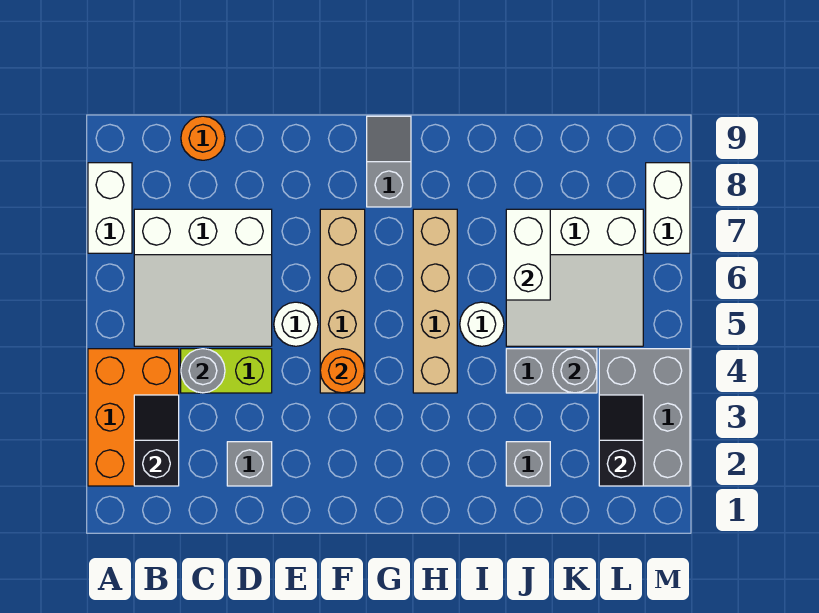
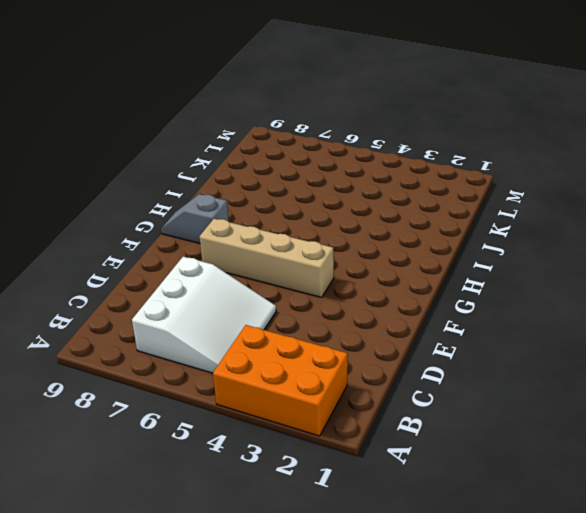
none -> white brick A7:A8 level 1
none -> lime brick C4:D4 level 1
none -> orange round brick C9 level 1

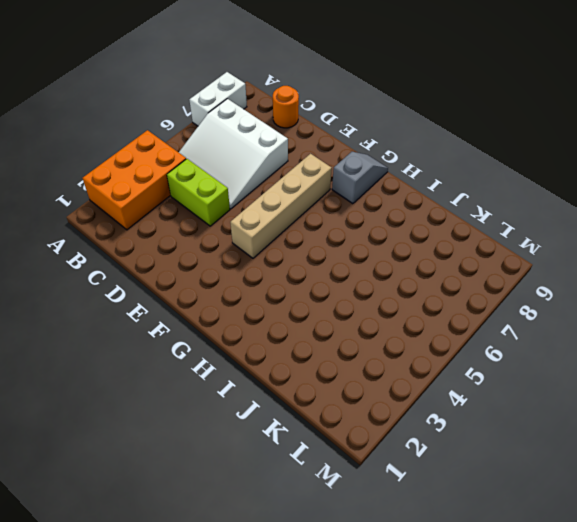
none -> grey brick D2 level 1
none -> white round brick E5 level 1
none -> tan brick H4:H7 level 1

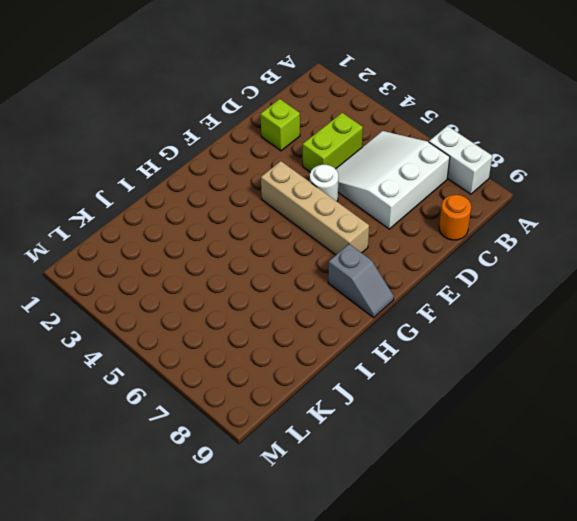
lime brick D2 level 1 -> grey brick D2 level 1
none -> orange brick A2:B4 level 1
none -> tan brick H4:H7 level 1
none -> white round brick I5 level 1

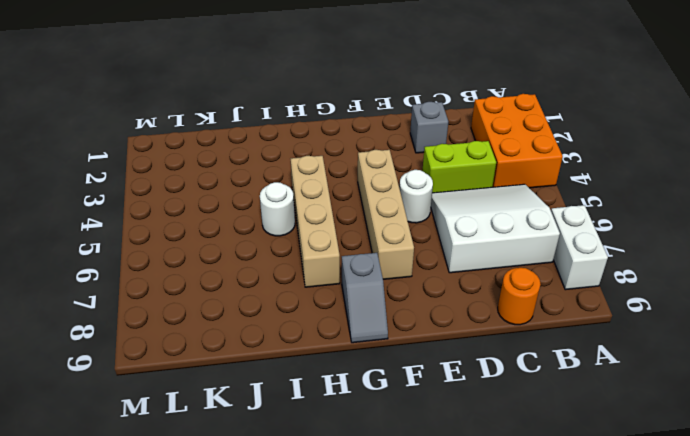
none -> grey brick J2 level 1
none -> grey brick J4:K4 level 1
none -> white slope J5:L7 level 1 top 7

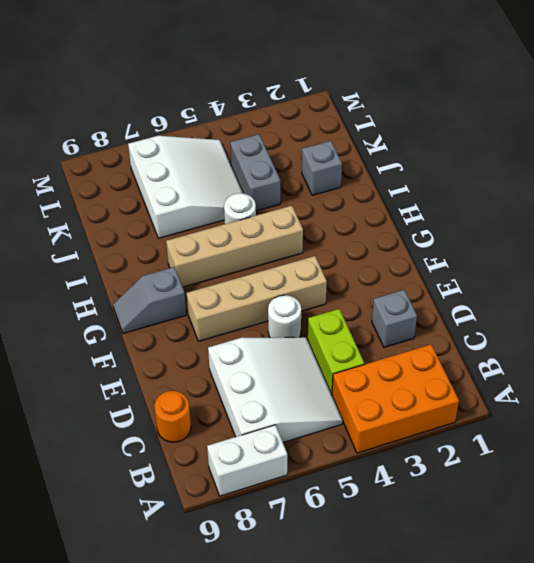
none -> grey brick L2:M4 level 1
none -> white brick M7:M8 level 1
none -> black slope B2:B3 level 2 top 2

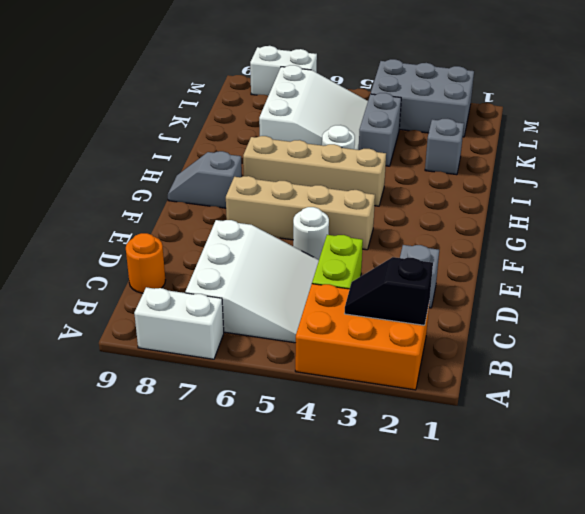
none -> grey round brick C4 level 2
none -> orange round brick F4 level 2
none -> white brick J6:J7 level 2

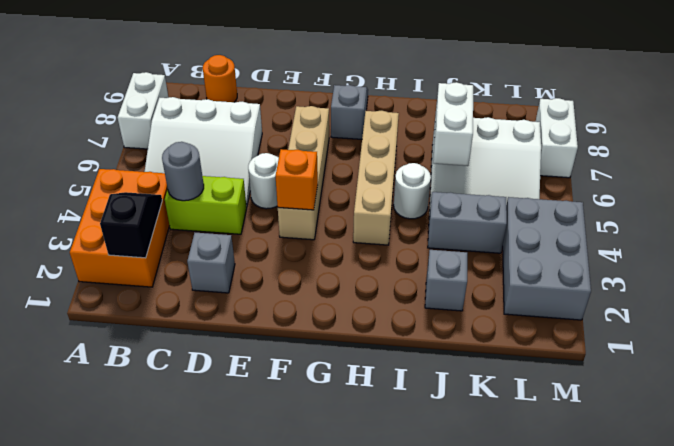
orange brick F4 level 2 -> orange round brick F4 level 2
none -> grey round brick K4 level 2
none -> black slope L2:L3 level 2 top 2

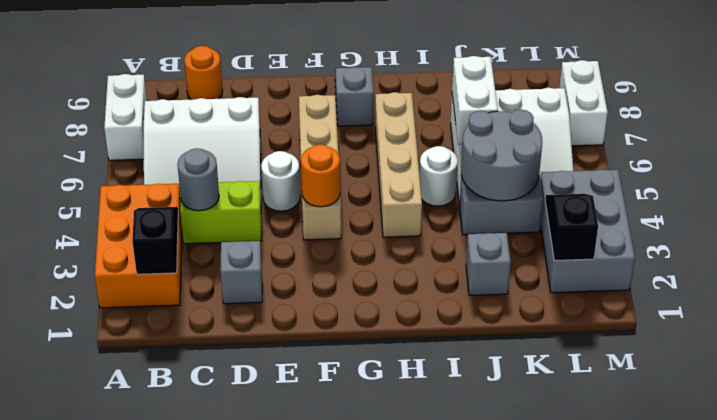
grey round brick J4:K5 level 2 -> grey round brick K4 level 2

